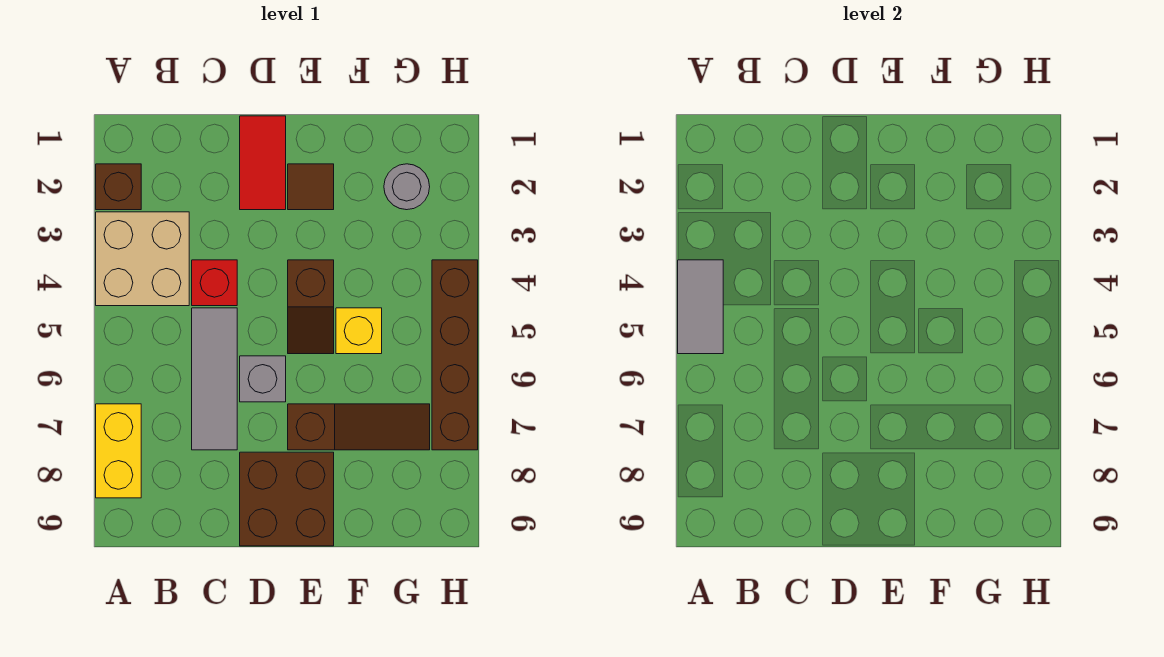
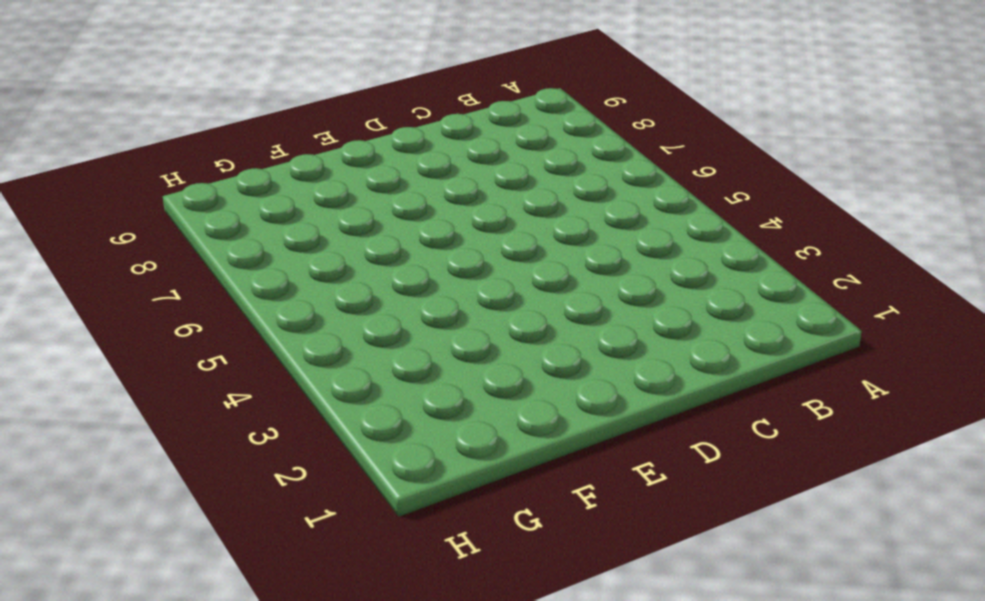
none -> brown brick A2 level 1
none -> tan brick A3:B4 level 1
none -> yellow brick A7:A8 level 1

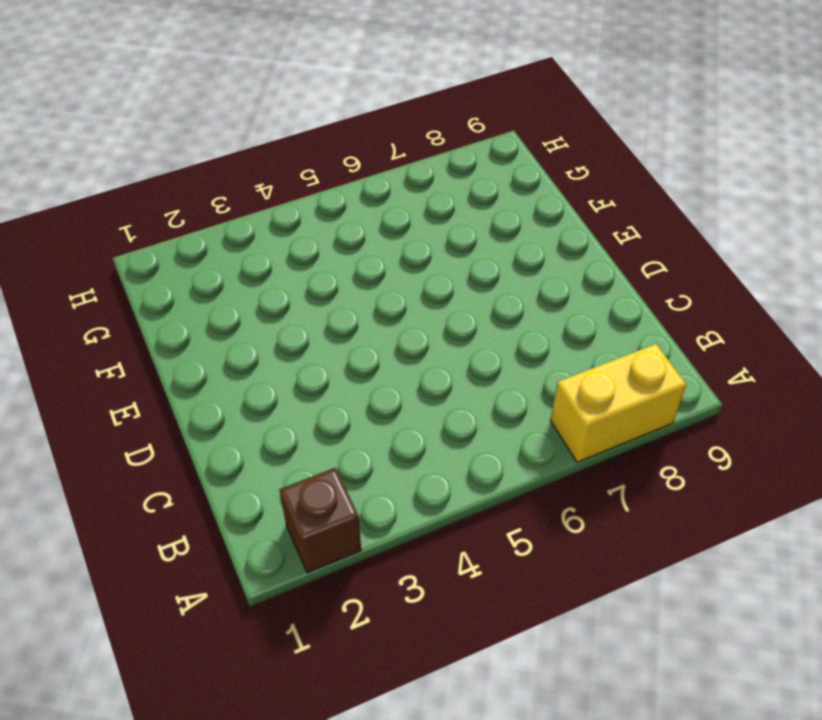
none -> tan brick A3:B4 level 1
none -> red brick C4 level 1
none -> grey tile C5:C7 level 1

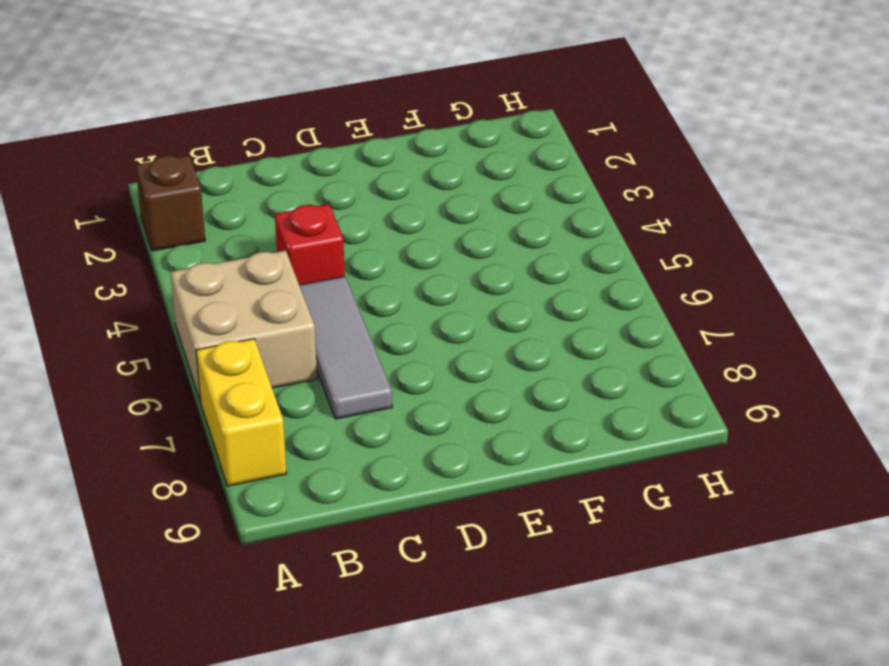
tan brick A5:B6 level 1 -> tan brick A3:B4 level 1
none -> red tile D1:D2 level 1
none -> grey brick D6 level 1
none -> brown brick D8:E9 level 1

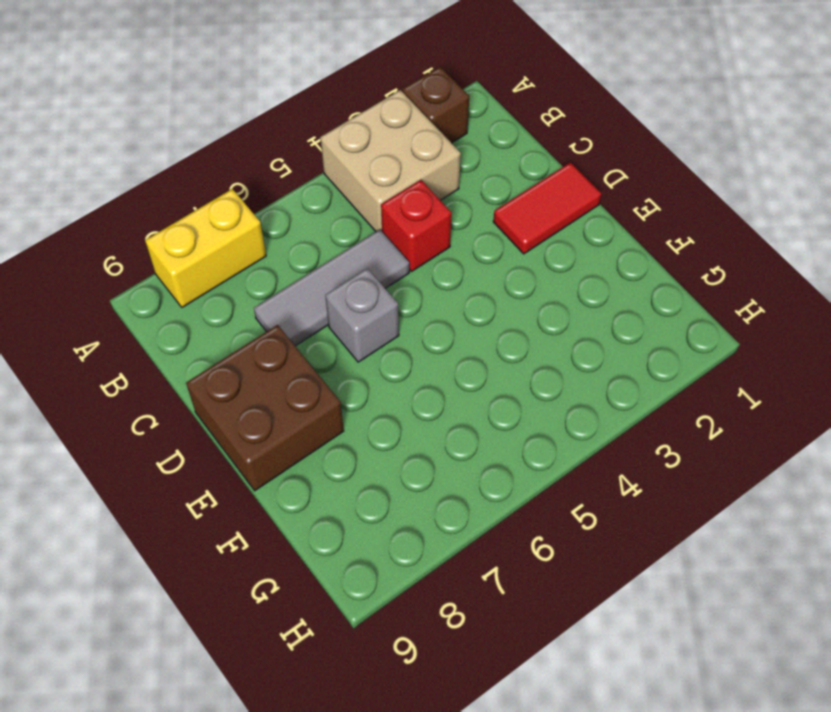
none -> brown tile E2 level 1
none -> brown slope E4:E5 level 1 top 4
none -> brown slope E7:G7 level 1 top E

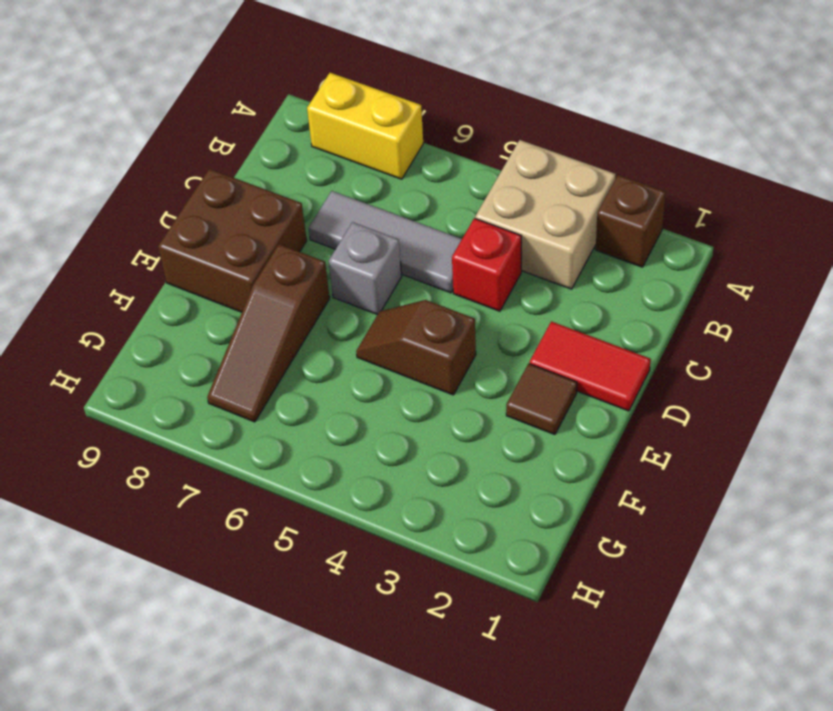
none -> yellow brick F5 level 1
none -> grey round brick G2 level 1
none -> brown brick H4:H7 level 1

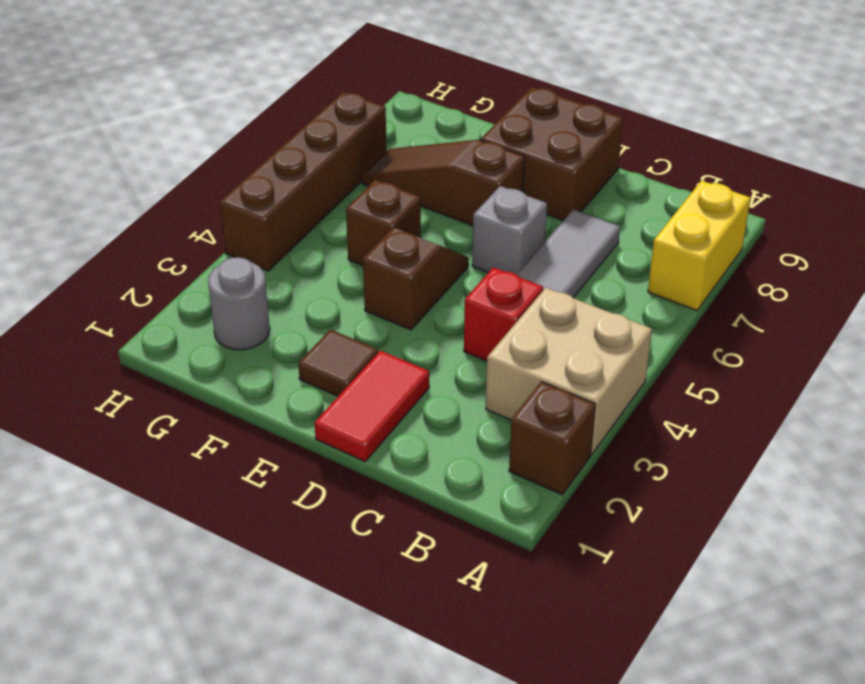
brown brick F5 level 1 -> yellow brick F5 level 1
none -> grey tile A4:A5 level 2

